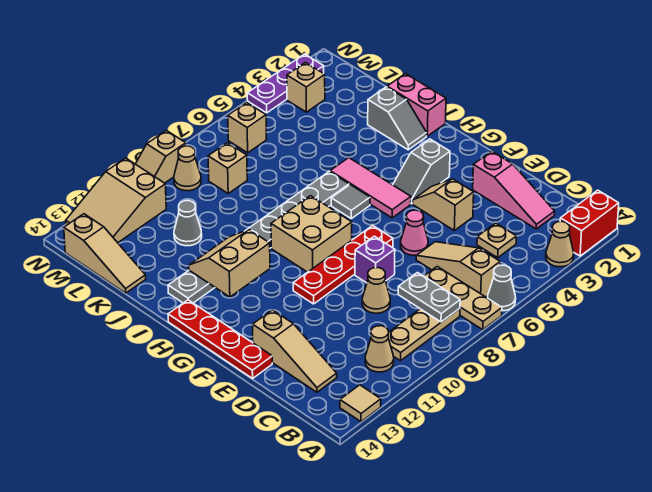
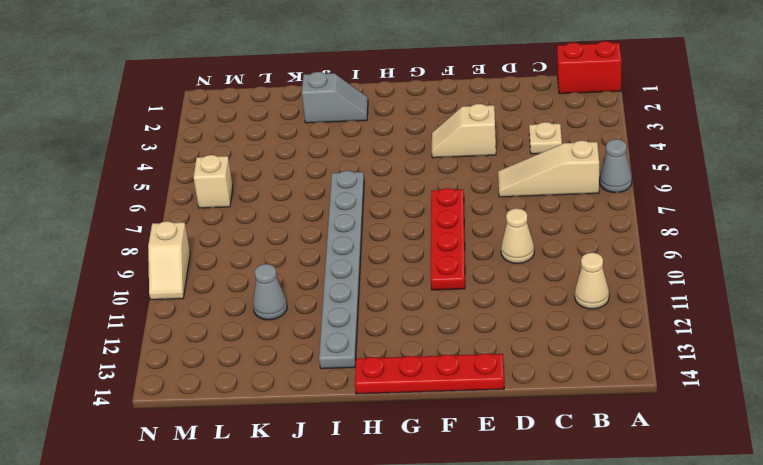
red brick A1:B1 level 1 -> red brick A1:A2 level 1
none -> tan cone A3 level 1
none -> tan plate A7:C7 level 1
none -> tan tile A13 level 1
none -> tan plate B8:B10 level 1

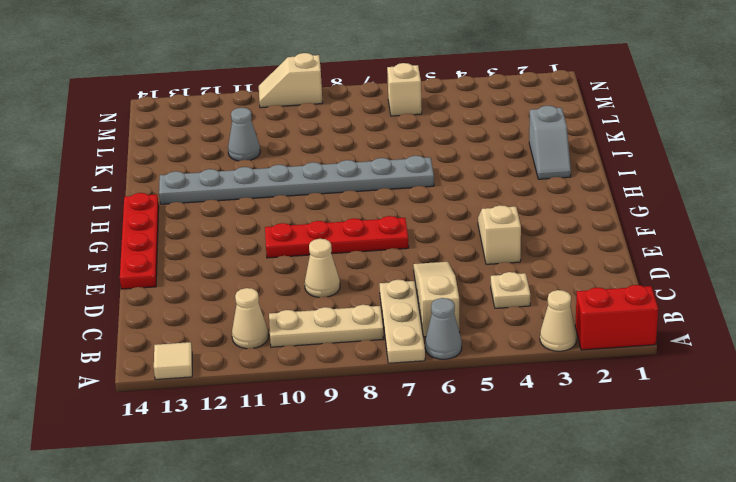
none -> pink slope C2:E2 level 1 top E
none -> tan slope C13:E13 level 1 top E
none -> pink cone E6 level 1
none -> purple brick E8 level 1

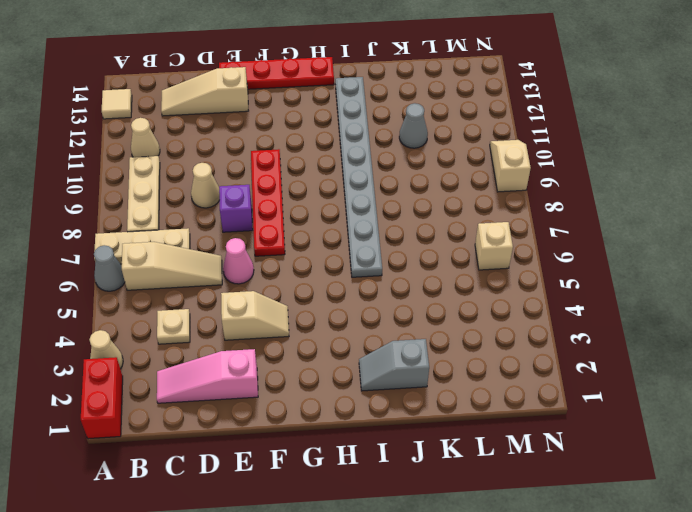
none -> grey slope G3:G4 level 1 top 3
none -> pink tile G5:I5 level 1
none -> tan brick G8:H9 level 1
none -> grey tile H6 level 1

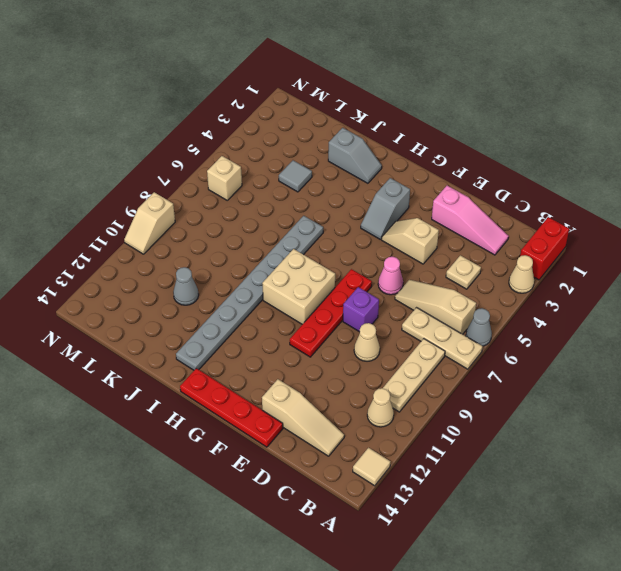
grey tile K4 level 1 -> grey tile H6 level 1
none -> pink tile G5:I5 level 1
none -> pink brick I1:J1 level 1
none -> tan slope K14:M14 level 1 top M
none -> tan brick L8 level 1

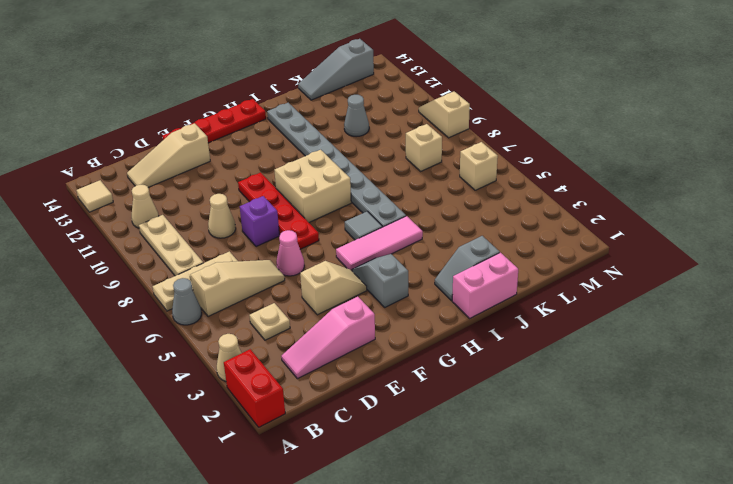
grey slope K14:M14 level 1 top M -> tan slope K14:M14 level 1 top M
none -> tan brick M3 level 1
none -> tan cone M9 level 1
none -> tan slope M11:N13 level 1 top 11
none -> purple plate N2:N4 level 1

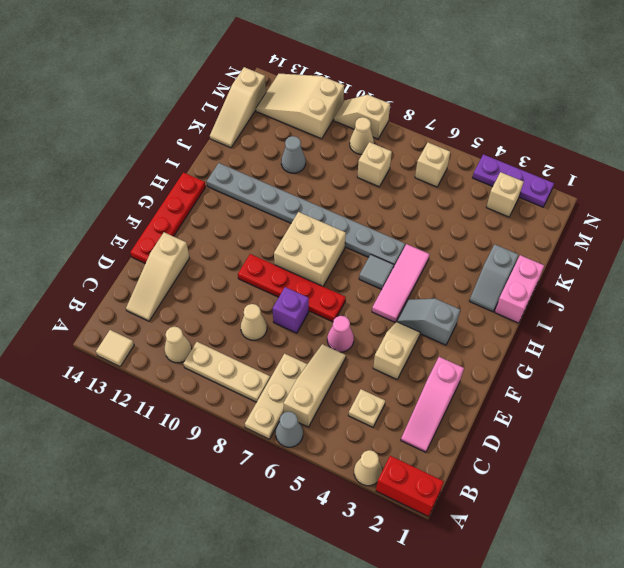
none -> grey plate B8:C8 level 2
none -> tan slope H11:I12 level 2 top H

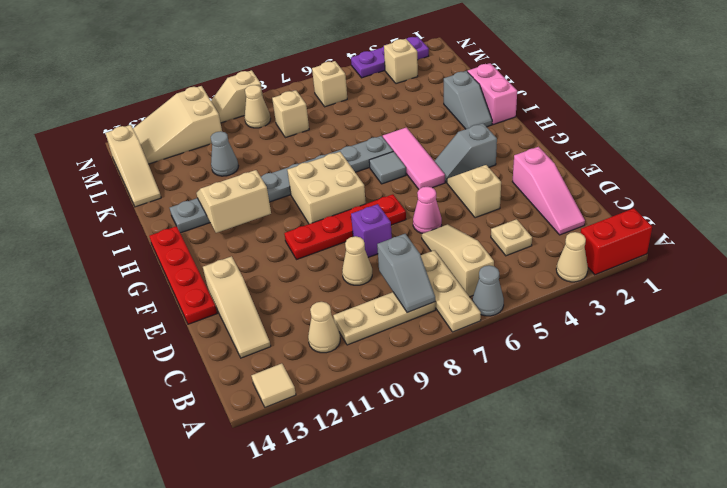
grey slope B8:C8 level 2 top C -> grey plate B8:C8 level 2

